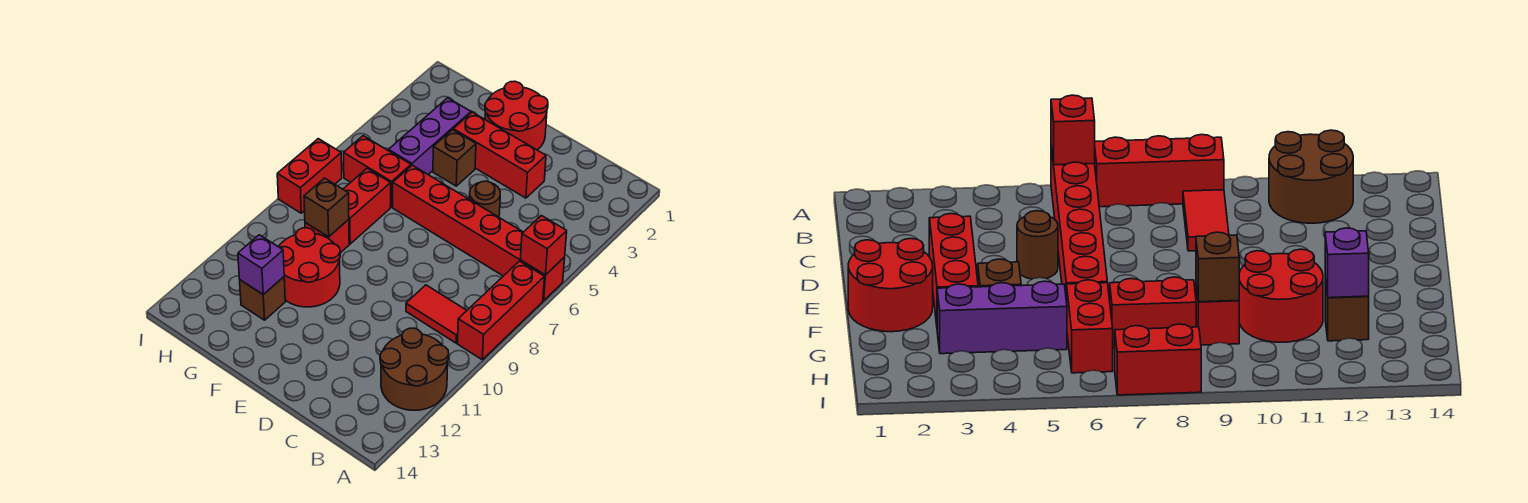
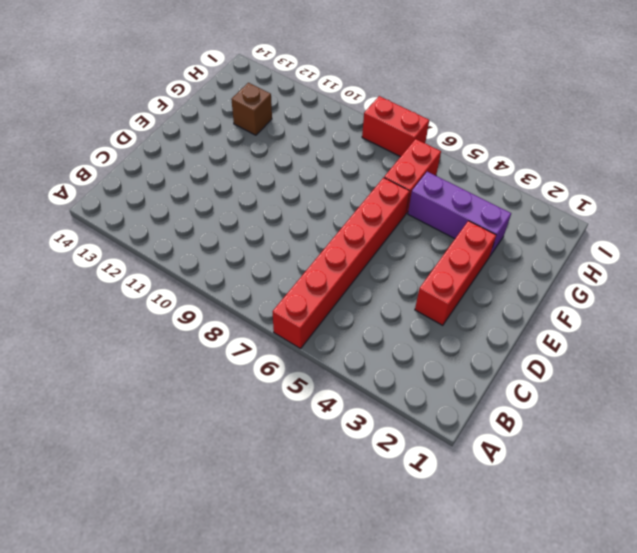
none -> red brick A7:A9 level 1
none -> brown round brick A11:B12 level 1
none -> red tile B9:C9 level 1

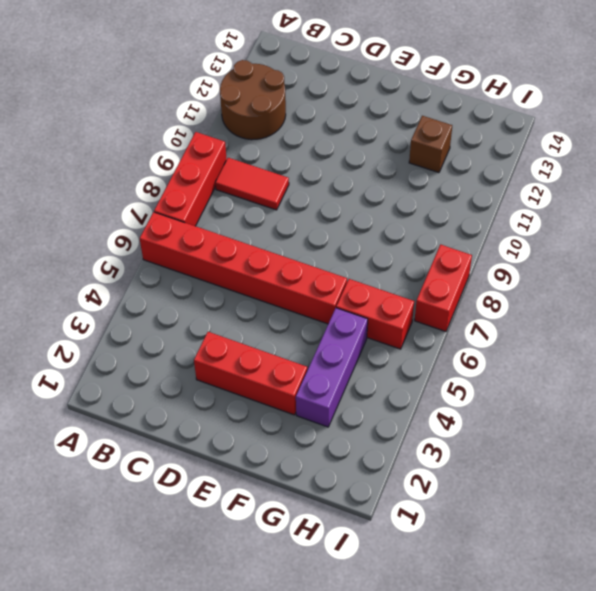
none -> brown round brick D5 level 1
none -> red round brick E1:F2 level 1
none -> brown brick F4 level 1

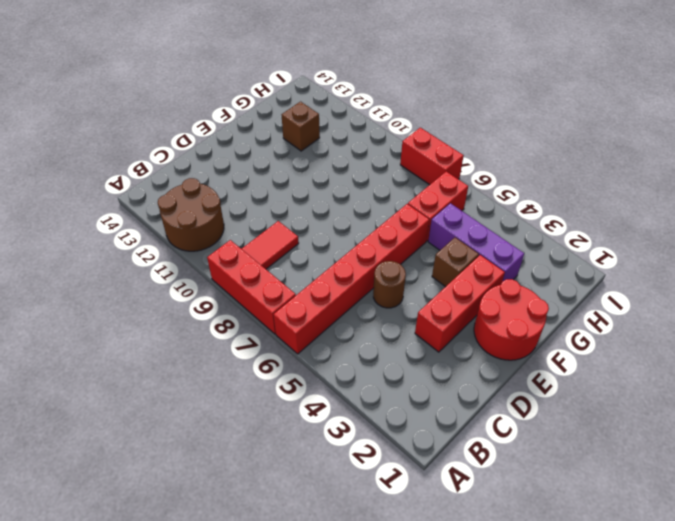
none -> red round brick F10:G11 level 1
none -> red brick G7:G8 level 1
none -> red brick G9 level 1

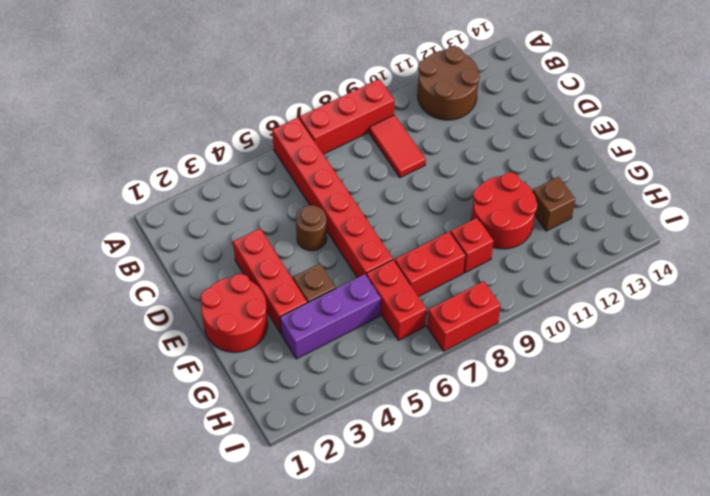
none -> red brick A6 level 2
none -> brown brick G9 level 2
none -> purple brick G12 level 2

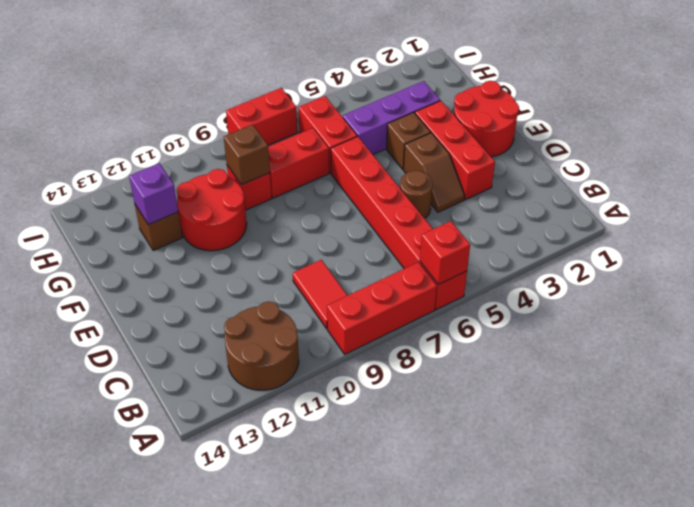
brown slope D4:E4 level 1 top E -> none

